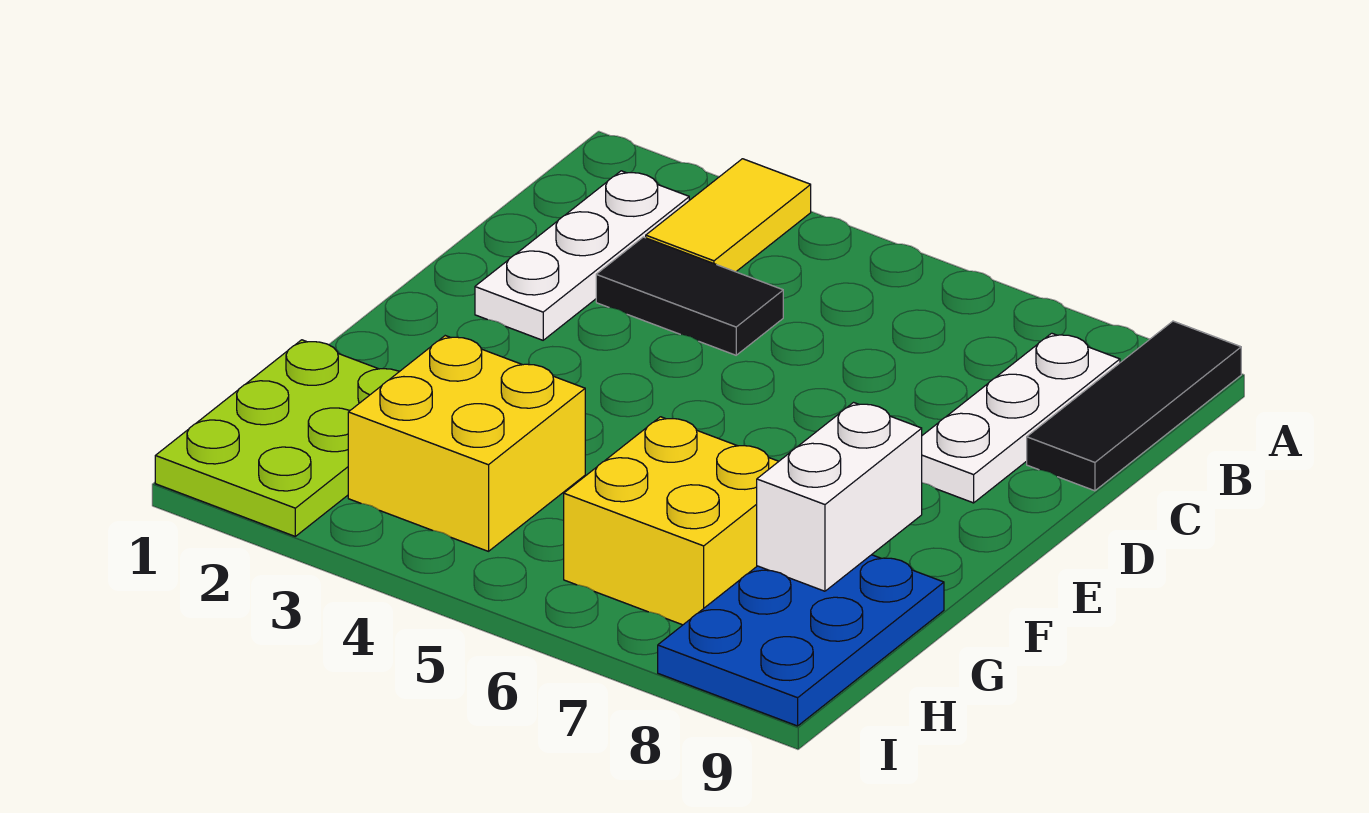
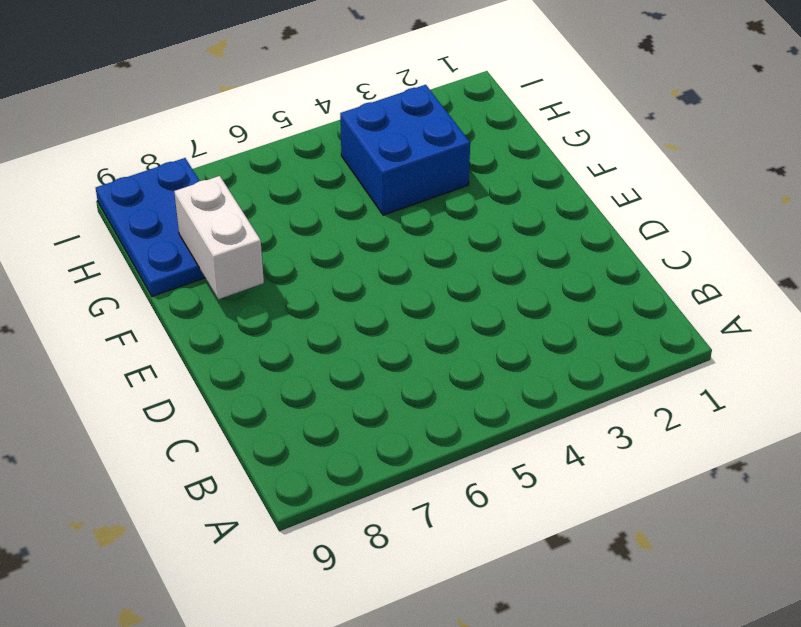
blue brick G3:H4 level 1 -> yellow brick G3:H4 level 1
none -> yellow tile A3:B3 level 1
none -> black tile A9:C9 level 1

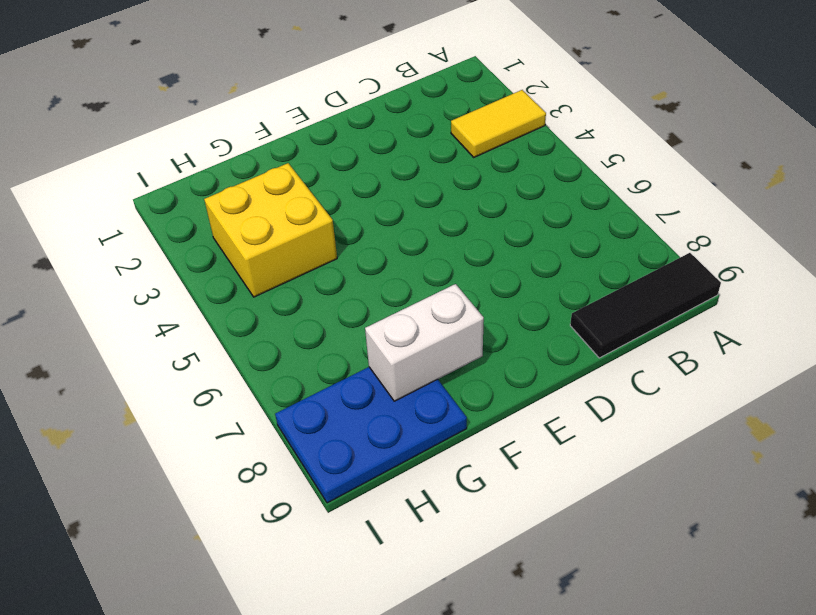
none -> white plate B2:D2 level 1
none -> white plate B8:D8 level 1

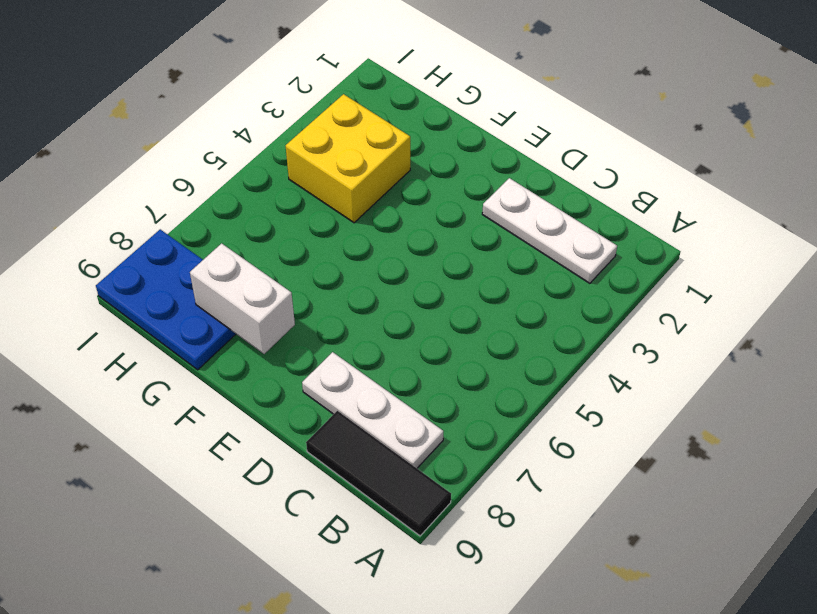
none -> yellow tile A3:B3 level 1
none -> black tile C3:C4 level 1

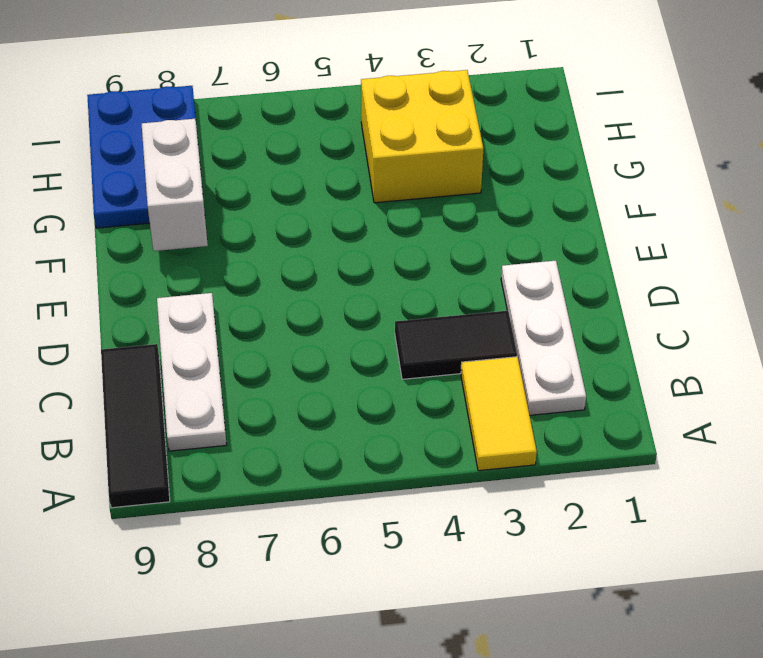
none -> lime plate G1:I2 level 1
none -> yellow brick G6:H7 level 1

